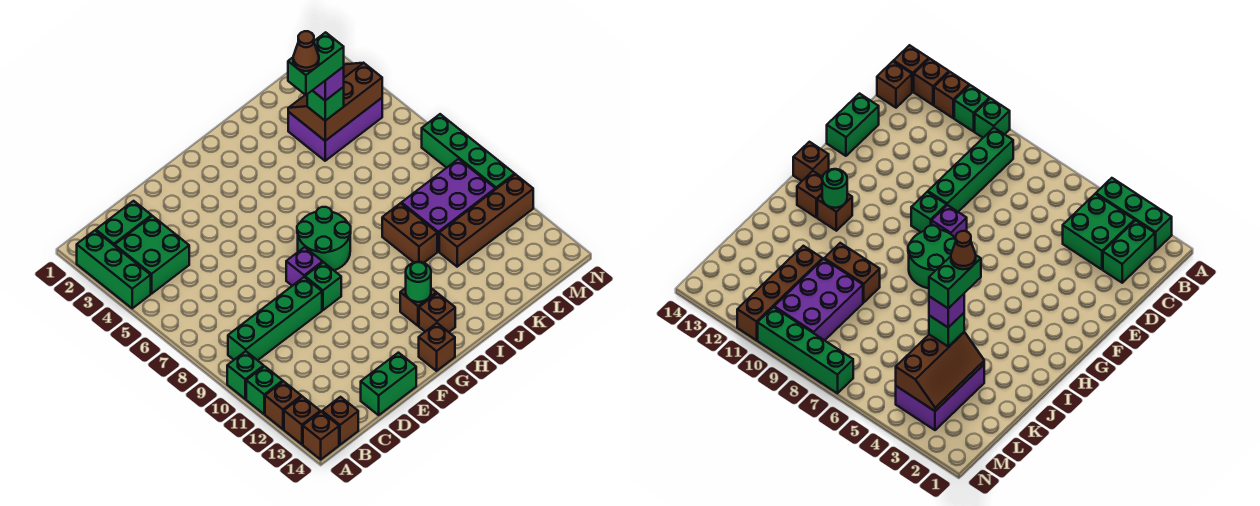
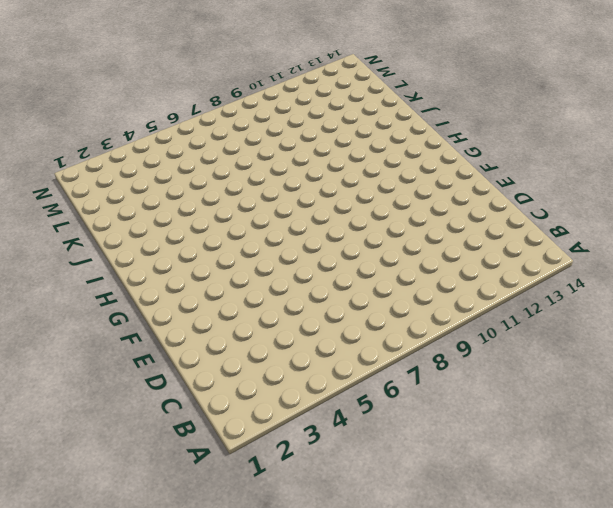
none -> green brick A2:A4 level 1
none -> green brick A10 level 1
none -> green brick A11 level 1

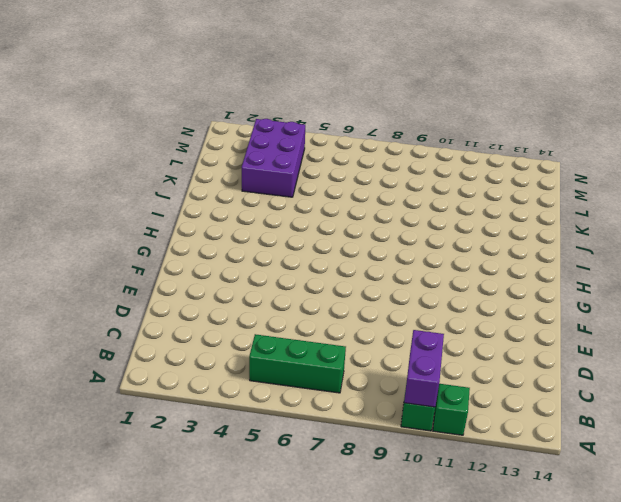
purple brick A10:B10 level 2 -> none
green brick B5:B7 level 1 -> green brick A2:A4 level 1
none -> brown brick A12 level 1
none -> brown brick A13 level 1
none -> brown brick A14 level 1

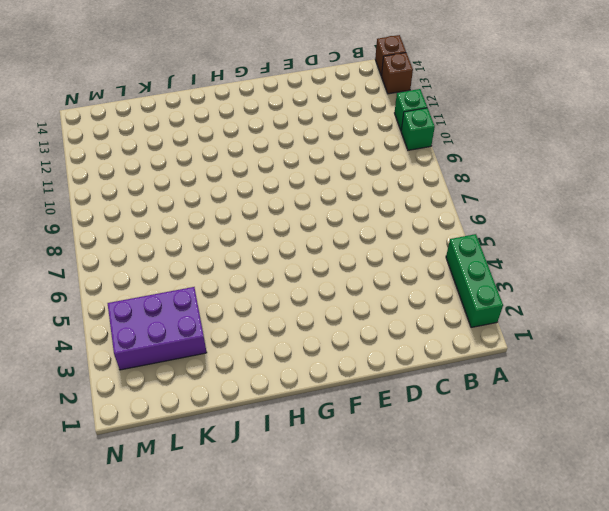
none -> brown brick A12 level 1
none -> green brick B2:C2 level 1
none -> green brick B3:C4 level 1

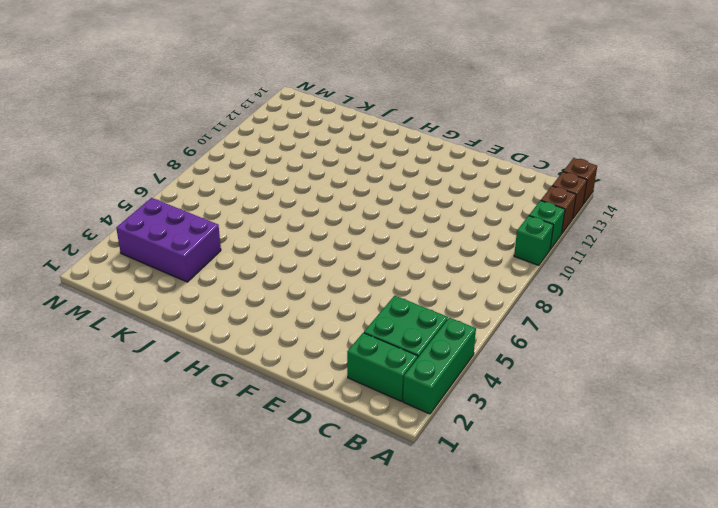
none -> green brick B9:E9 level 1
none -> brown brick B14 level 1
none -> green brick D14:E14 level 1

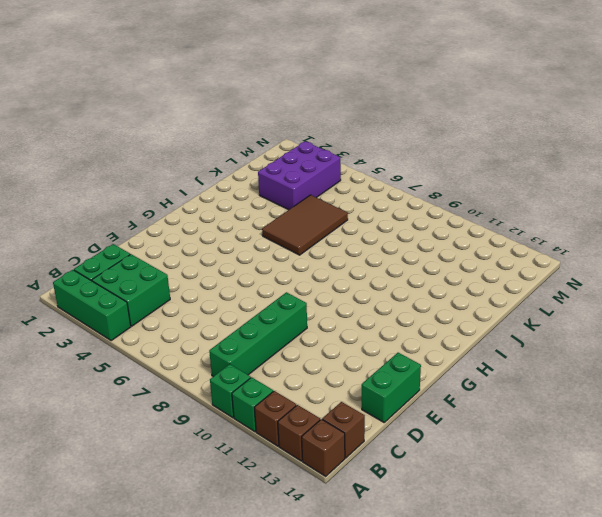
brown tile I5:K6 level 1 -> none
none -> purple brick F8 level 1
none -> green brick F9 level 1
none -> green round brick G7:H8 level 1

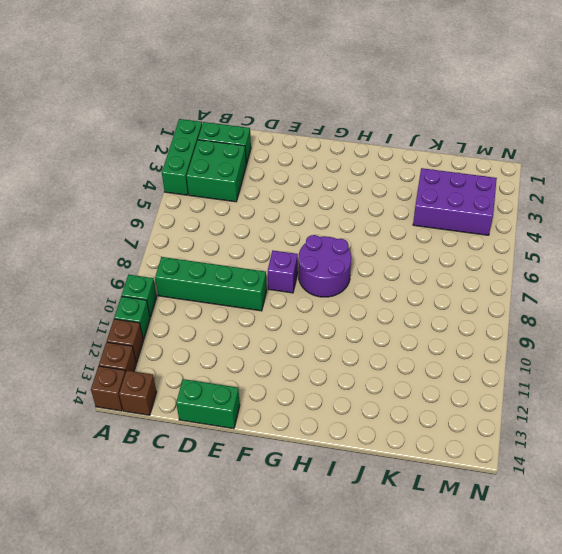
purple round brick G7:H8 level 1 -> green round brick G7:H8 level 1
none -> green brick F9 level 1
none -> brown brick G14 level 1
none -> brown brick H12 level 1

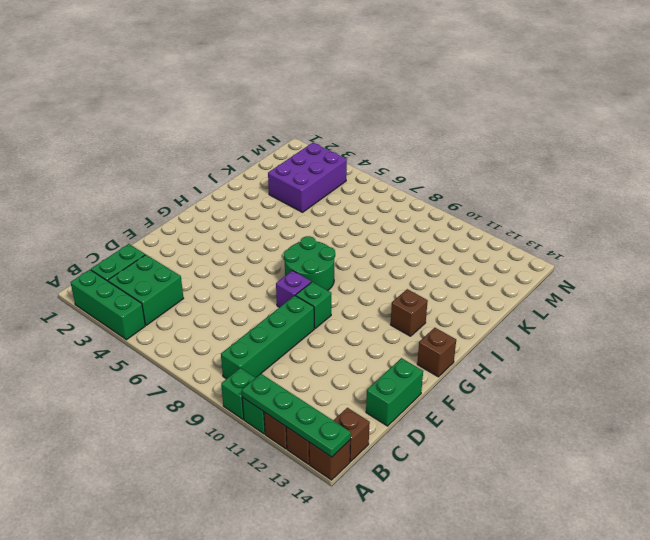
green plate A11:A14 level 2 -> none
none -> brown brick H13 level 1
none -> brown brick J9:J10 level 1
none -> purple brick K9:M10 level 1

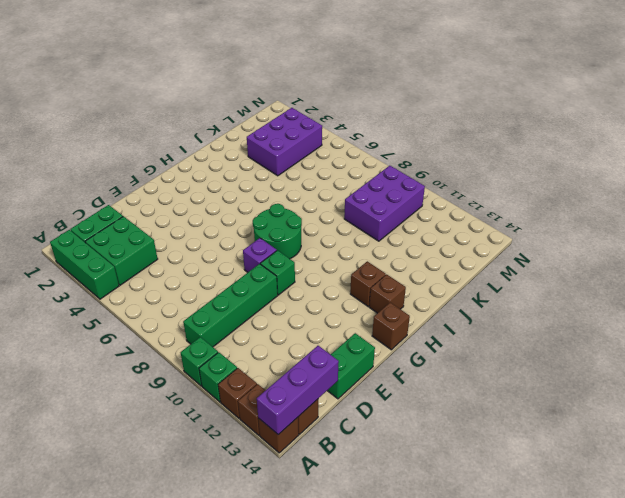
purple brick A14:C14 level 2 -> none
none -> brown brick J9:J10 level 1
none -> brown brick K11:N11 level 1
none -> green brick N7:N10 level 1

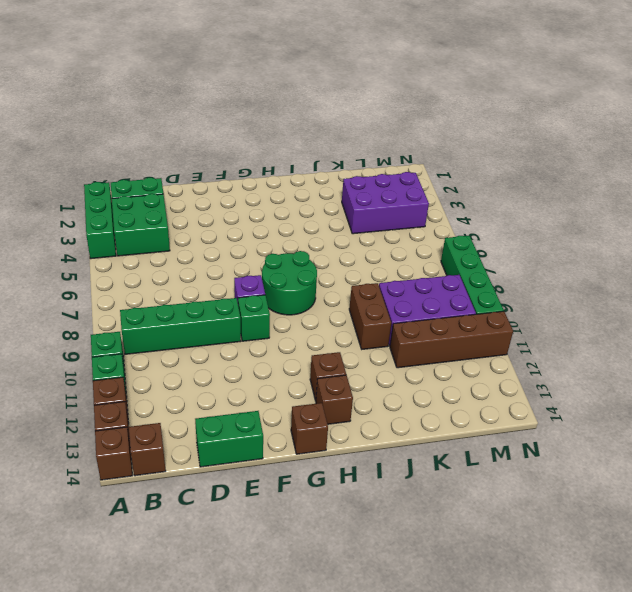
none -> green round brick H12 level 2
none -> brown slope K3:M4 level 2 top 4
none -> green brick K4 level 3

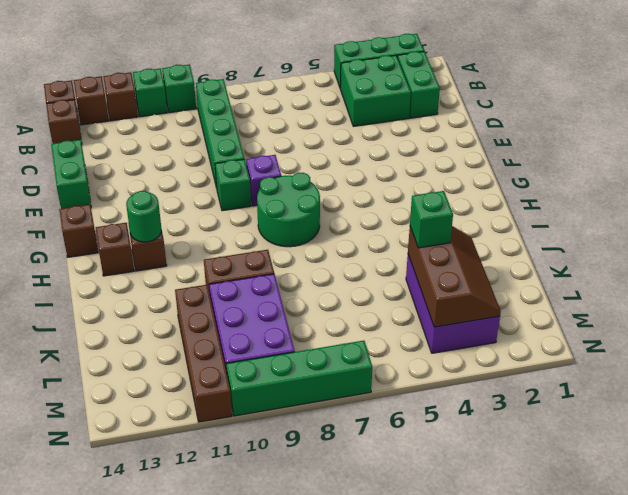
none -> purple brick K4 level 4
none -> green brick J4:K4 level 5
none -> brown cone J4 level 6

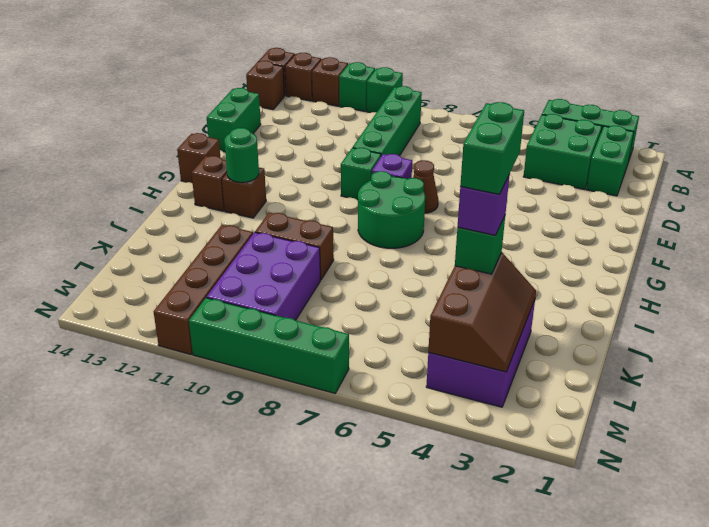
brown cone F7 level 1 -> brown cone J4 level 6

